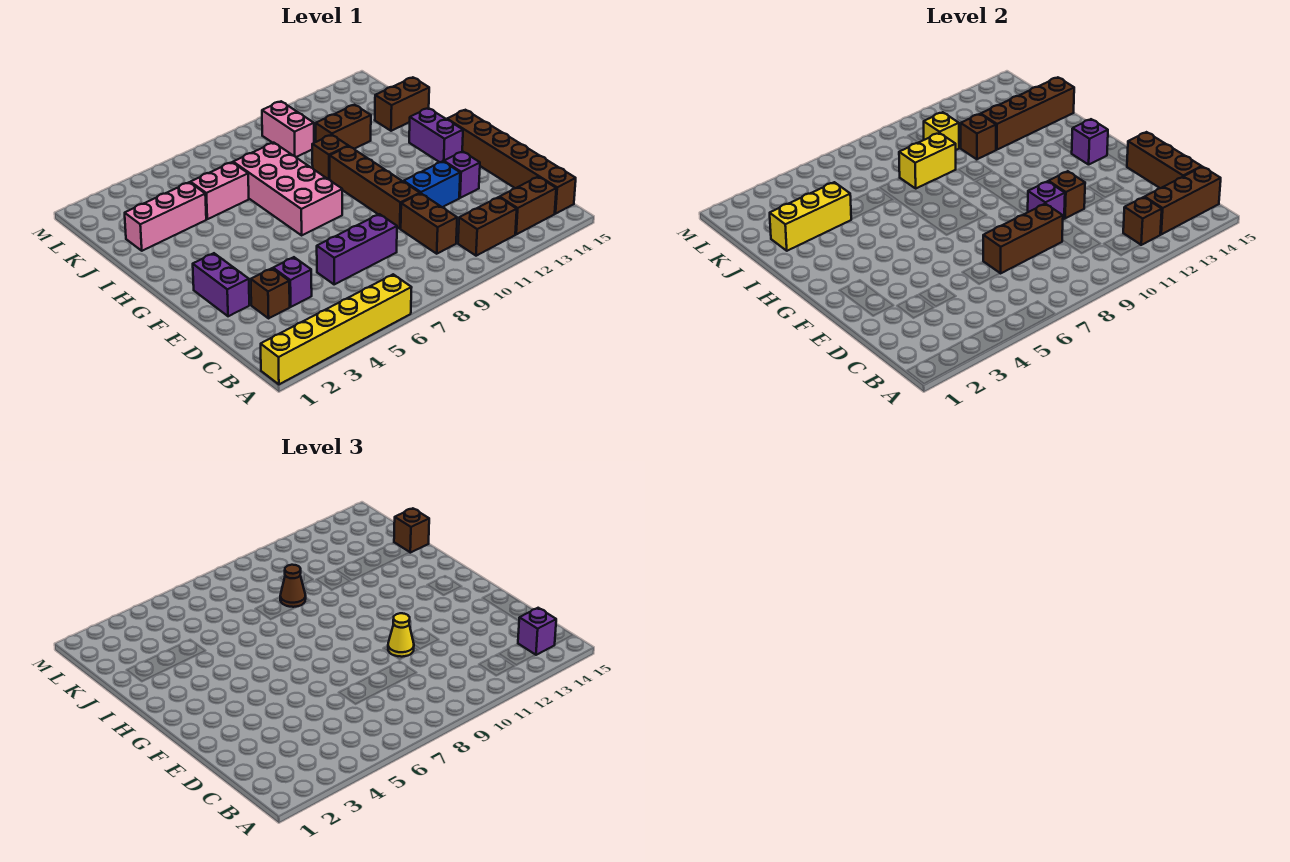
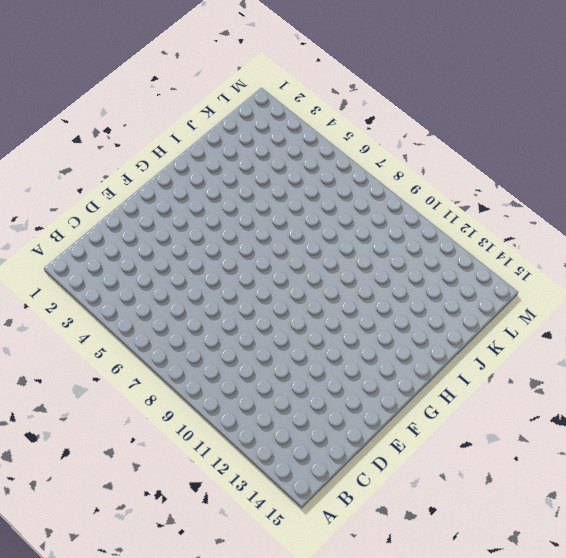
none -> yellow brick A1:A6 level 1
none -> brown brick B11:B12 level 1
none -> brown brick B13:B14 level 1
none -> brown brick B15:G15 level 1

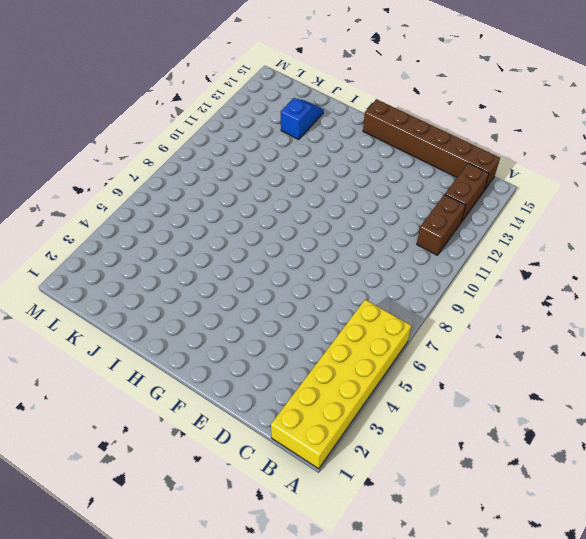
yellow brick A1:B6 level 1 -> yellow brick A1:A6 level 1
blue slope J13:J14 level 1 top 13 -> brown brick J14:J15 level 1
none -> brown brick C10:D10 level 1
none -> brown brick D3 level 1
none -> purple brick D4 level 1
none -> purple brick D6:D8 level 1

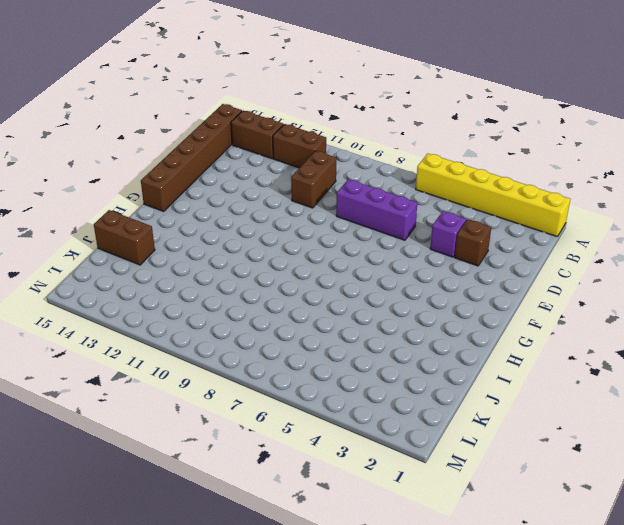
none -> purple brick E2:F2 level 1
none -> brown brick E10:H10 level 1
none -> blue brick E11:E12 level 1
none -> purple brick E13 level 1

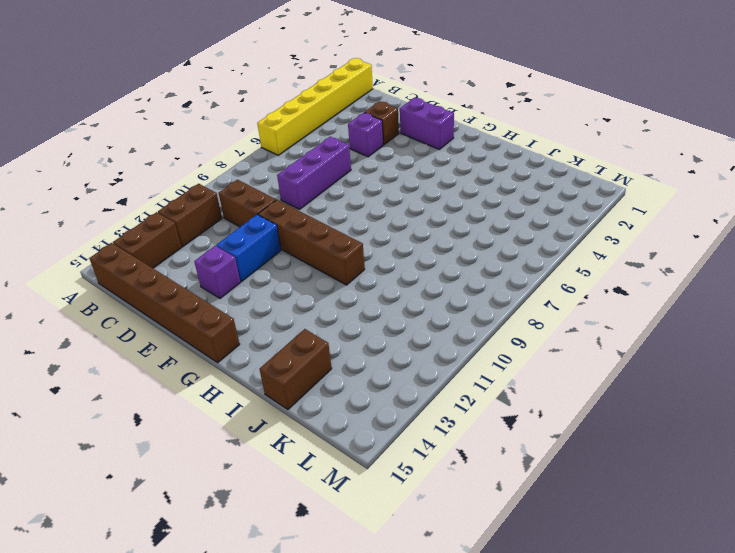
none -> pink brick G7:J8 level 1
none -> purple brick G14:H14 level 1
none -> brown brick I10 level 1
none -> pink brick J2:J4 level 1

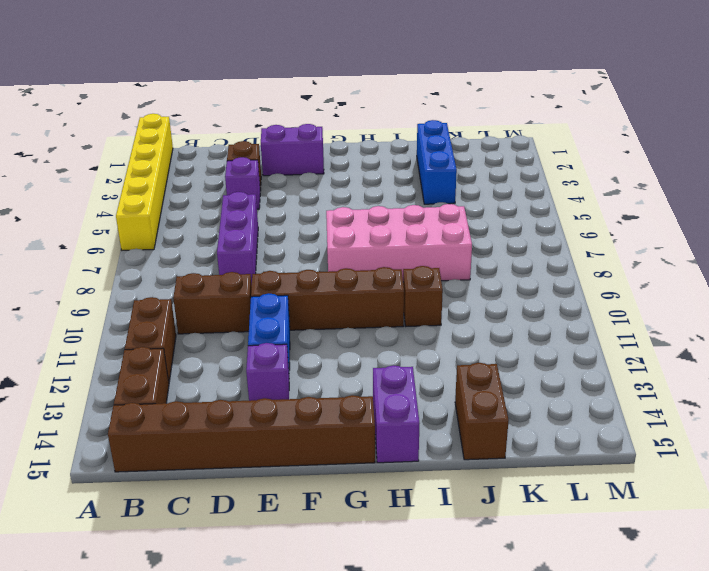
purple brick H14:H15 level 1 -> purple brick G14:H14 level 1
blue brick J2:J4 level 1 -> pink brick J2:J4 level 1
none -> pink brick J5:J6 level 1
none -> brown brick J11:J12 level 1
none -> pink brick K10:L10 level 1
none -> brown brick B12 level 2

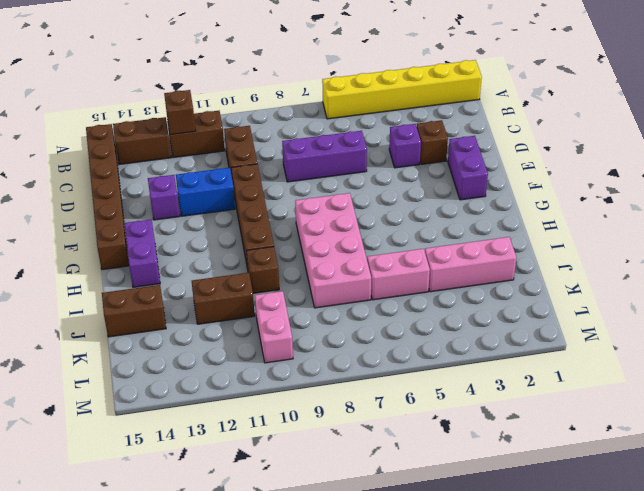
none -> brown brick B13:B15 level 2
none -> brown brick C15:E15 level 2
none -> brown brick D7:D9 level 2
none -> purple brick E10 level 2

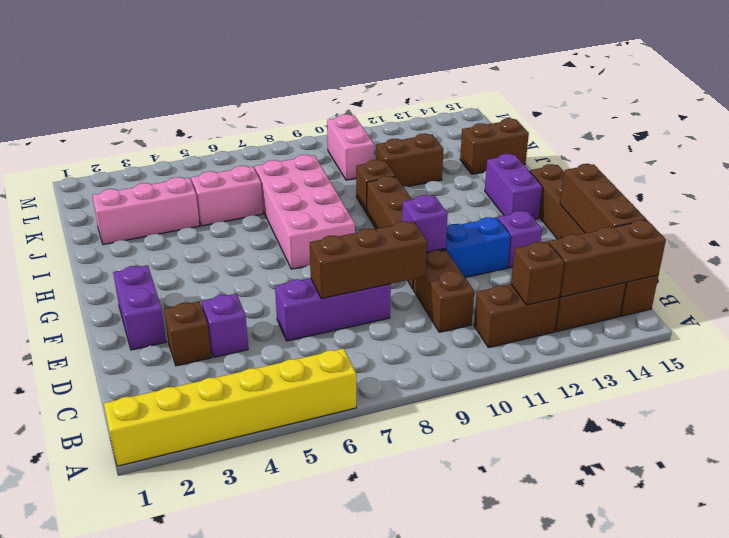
none -> brown brick E11 level 2
none -> purple brick G14 level 2
none -> yellow brick J2:J4 level 2
none -> yellow brick J8:J9 level 2

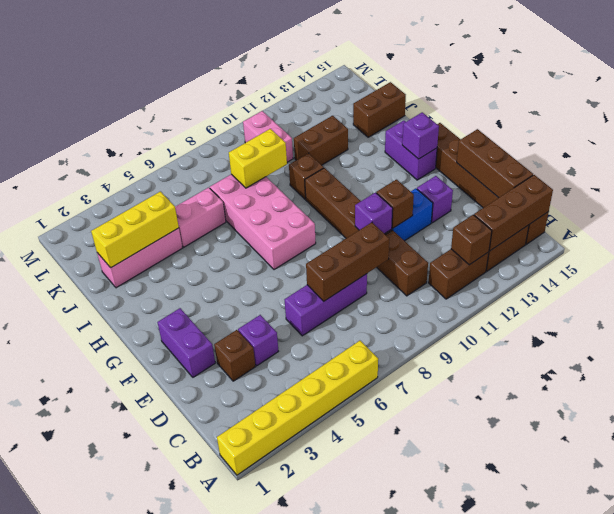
none -> brown brick J11 level 2
none -> brown brick J12:J15 level 2
none -> yellow brick K10 level 2
none -> purple brick B14 level 3

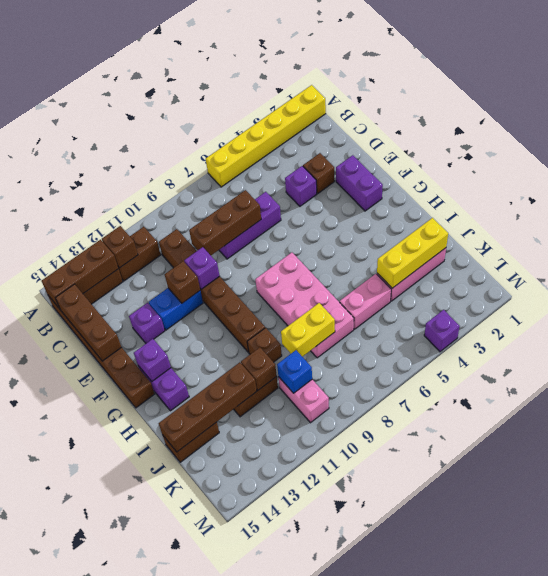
blue brick K10 level 2 -> yellow brick K10 level 2
purple brick M4 level 1 -> purple brick B14 level 3
none -> yellow cone E10 level 3
none -> brown cone J9 level 3
none -> brown brick J15 level 3

